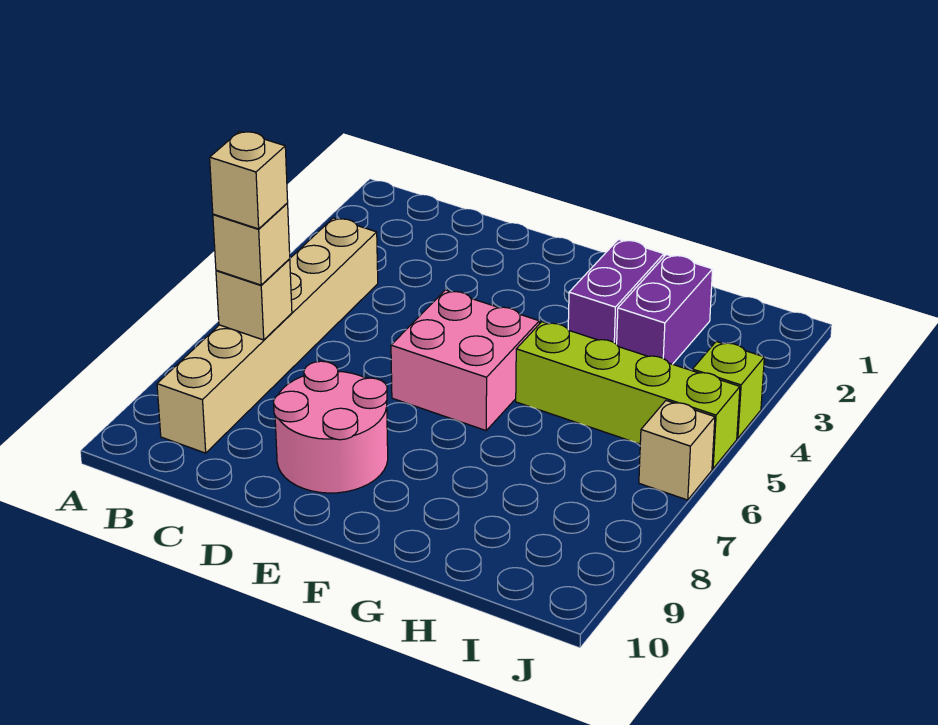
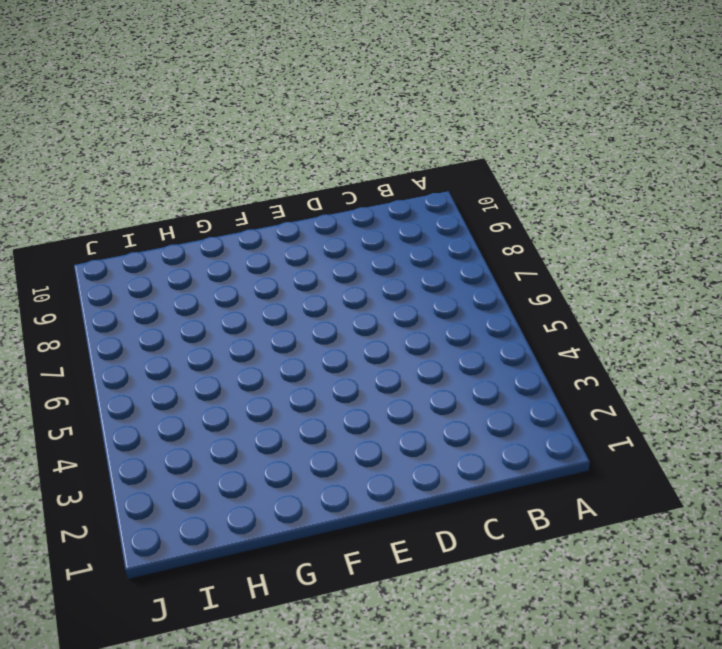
none -> tan brick B4:B9 level 1
none -> pink round brick D8:E9 level 1

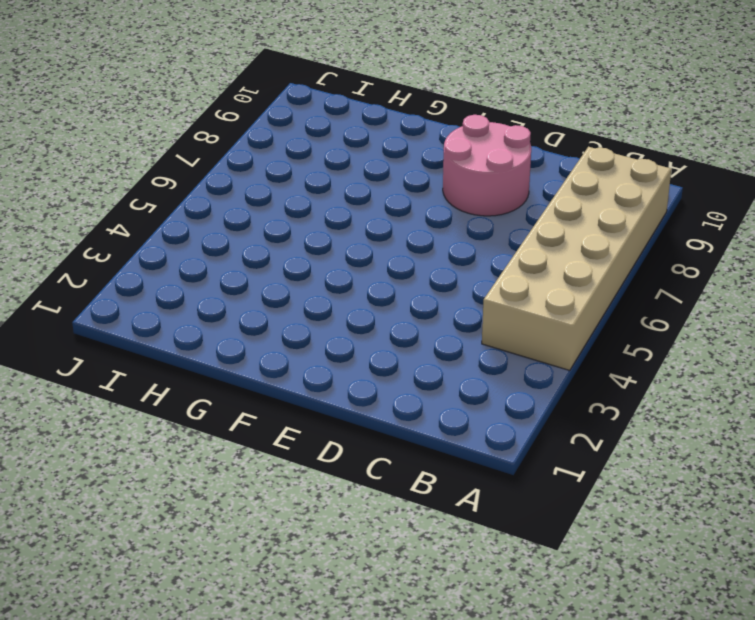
tan brick A4:B9 level 1 -> tan brick B4:B9 level 1
none -> pink brick E5:F6 level 1
none -> purple brick G2:G3 level 1

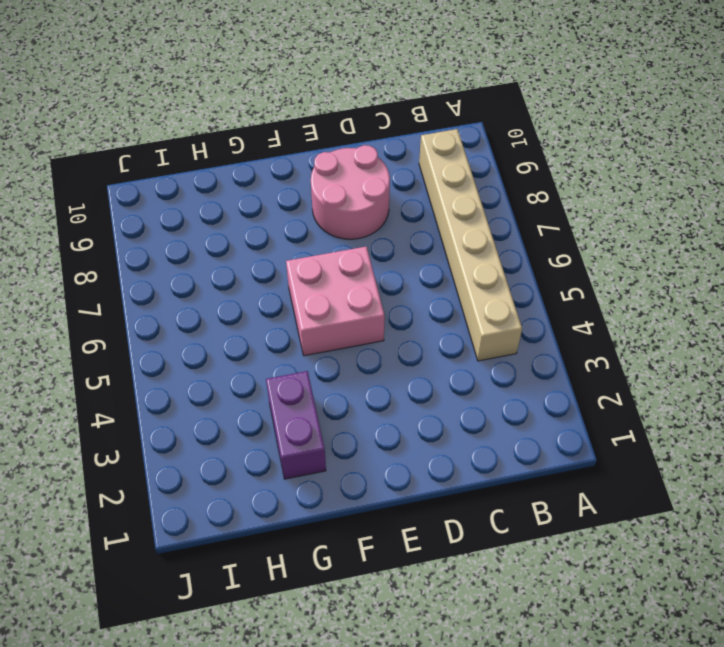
none -> lime brick G5:J5 level 1
none -> purple brick H2:H3 level 1

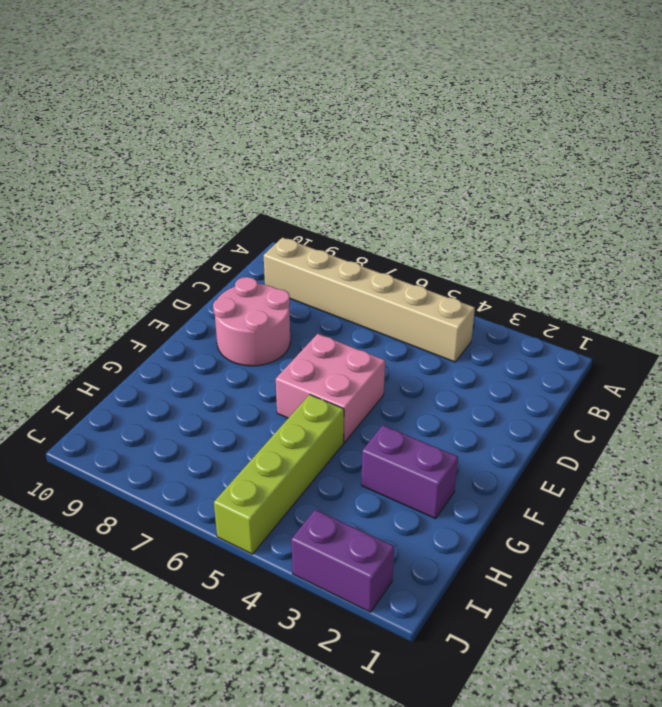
purple brick J2:J3 level 1 -> purple brick H2:H3 level 1
none -> lime brick J4 level 1
none -> tan brick J6 level 1

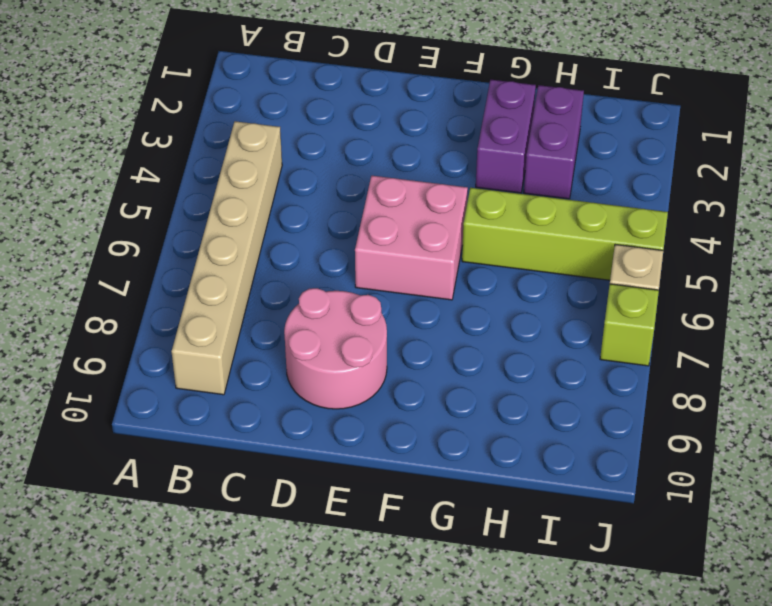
lime brick J7 level 1 -> lime brick J4 level 1
none -> tan brick B7 level 2
none -> tan brick B7 level 3

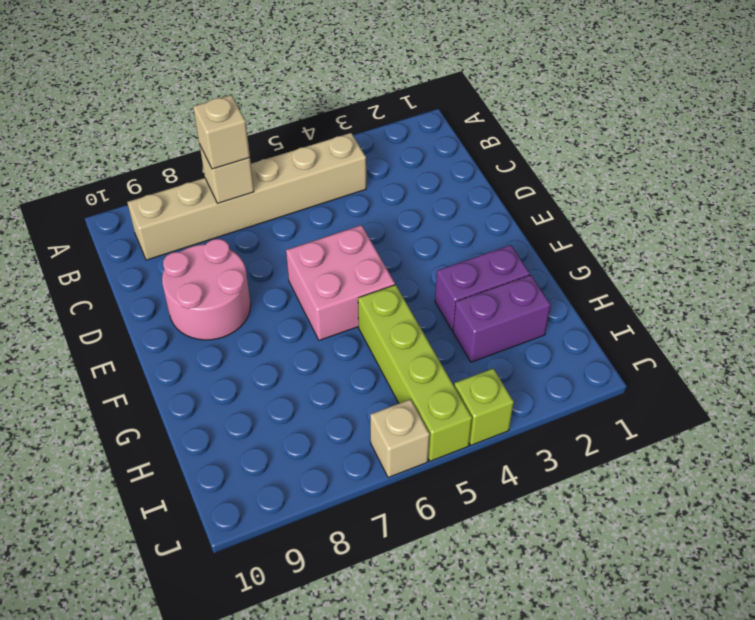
none -> tan brick B7 level 4

